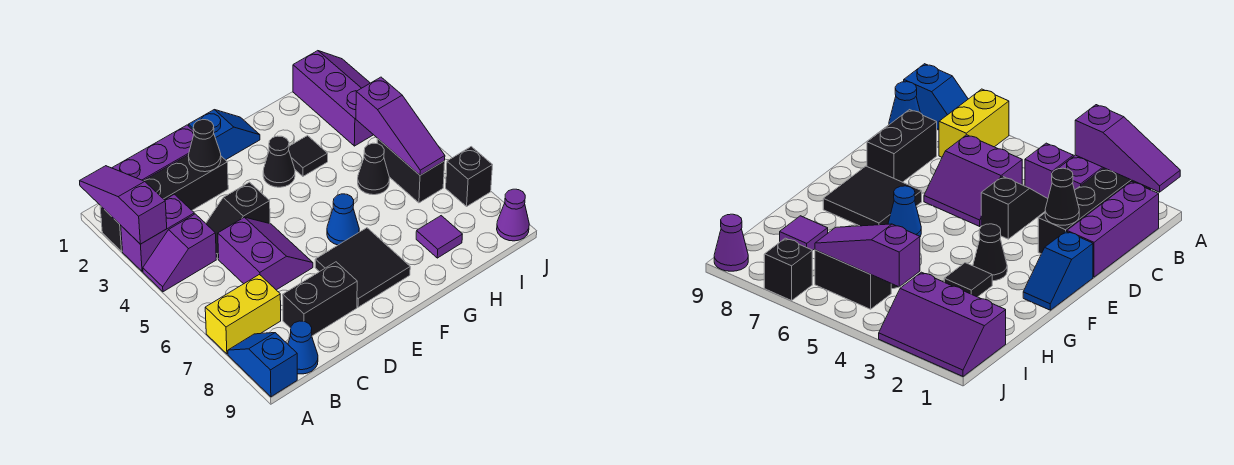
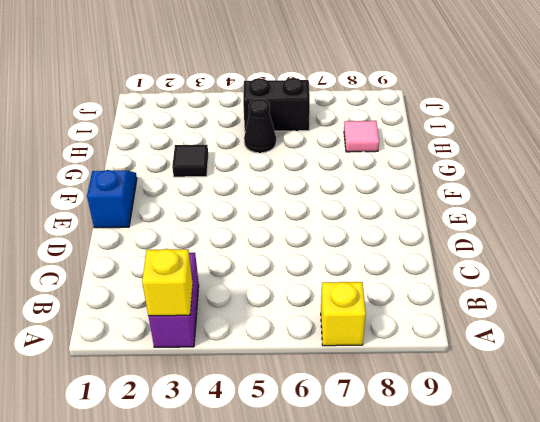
yellow brick A3 level 2 -> purple slope A1:A3 level 2 top 3
yellow brick A7 level 1 -> yellow brick A7:B7 level 1
pink tile H8 level 1 -> purple tile H8 level 1
none -> black brick A2:D2 level 1
none -> purple slope A4:B4 level 1 top B
none -> blue slope A8:A9 level 1 top 9

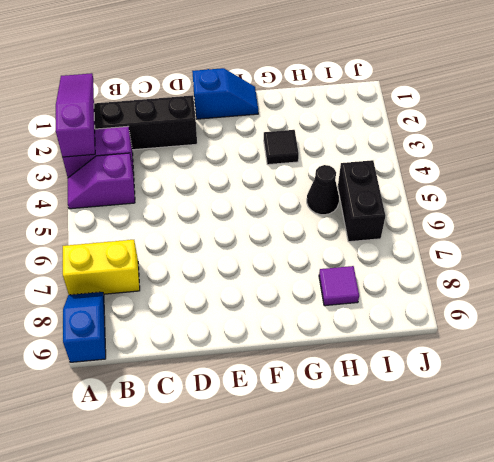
none -> purple brick B1:D1 level 1
none -> blue cone B9 level 1
none -> black slope C4:D4 level 1 top D

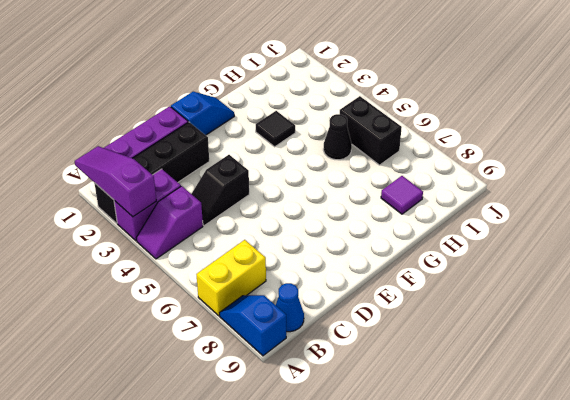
none -> purple slope C5:D6 level 1 top C
none -> black brick C8:D8 level 1
none -> black tile E7:F8 level 1

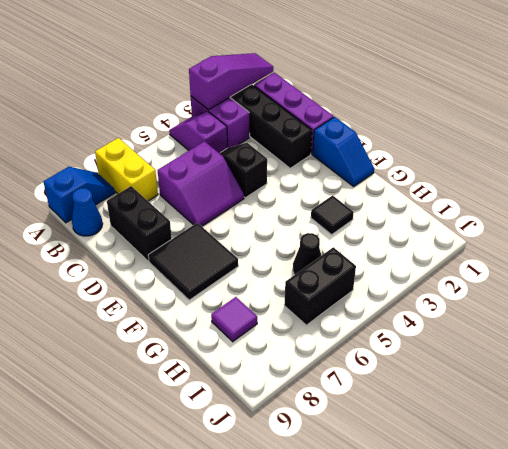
none -> black cone F3 level 1
none -> blue cone F6 level 1
none -> purple slope I1:J3 level 1 top I

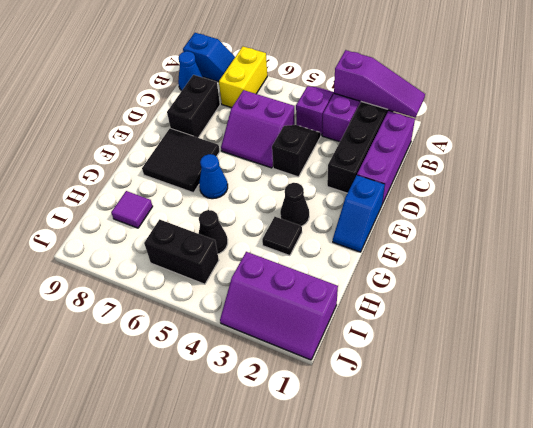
none -> black brick J7 level 1
none -> purple cone J9 level 1
none -> black cone D2 level 2

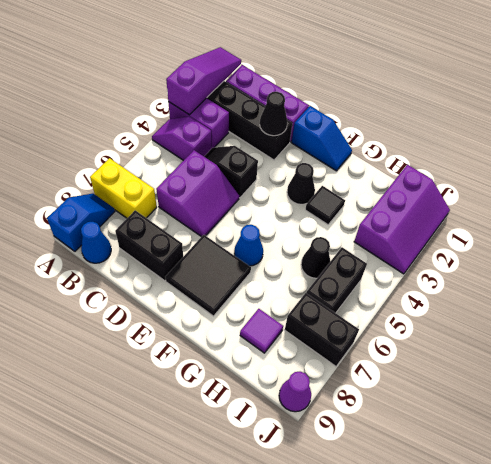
black brick I7:J7 level 1 -> black brick J7 level 1
none -> purple slope I4:I6 level 2 top 4

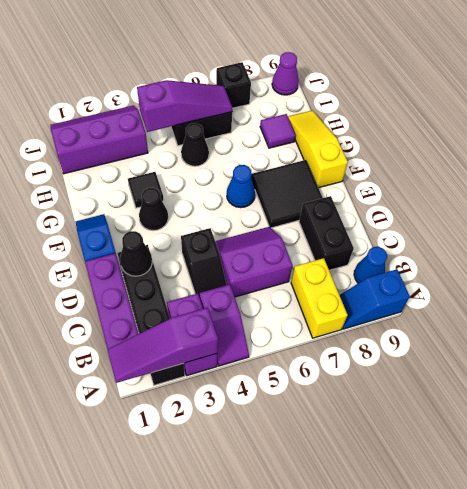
yellow slope F9:H9 level 1 top F -> none

